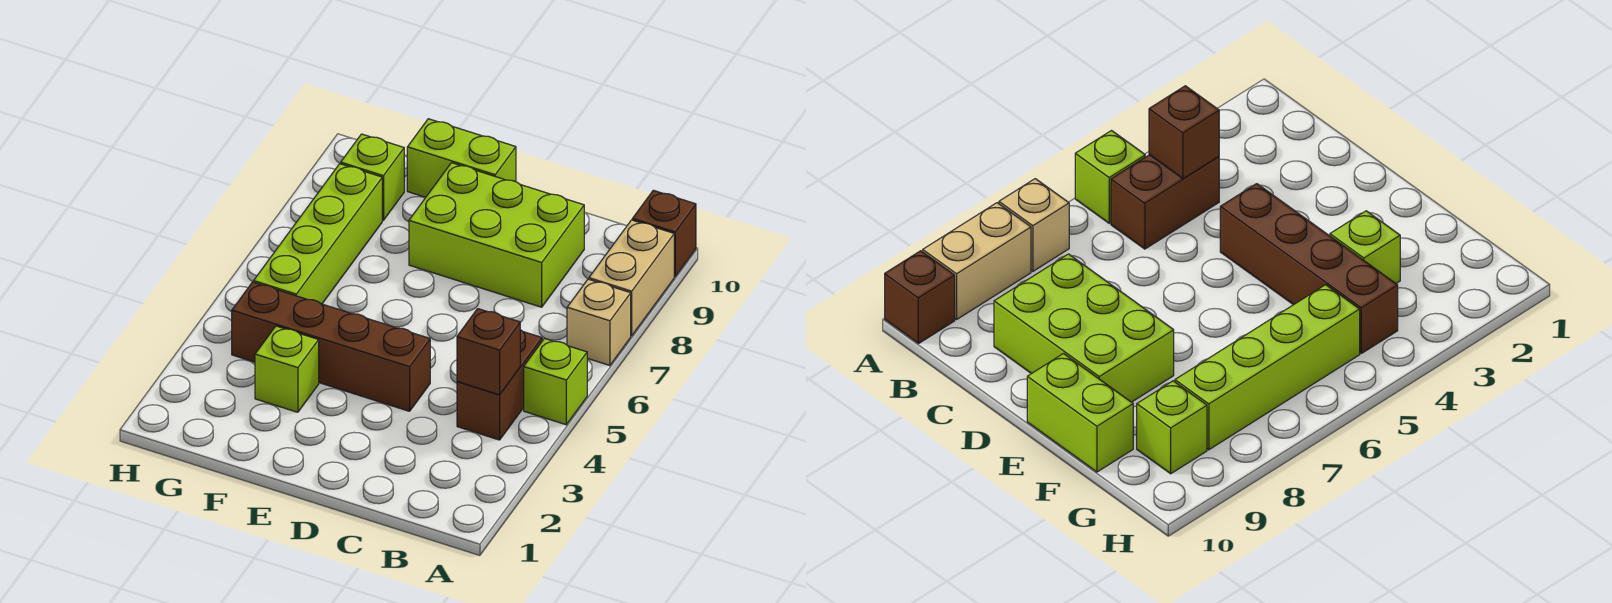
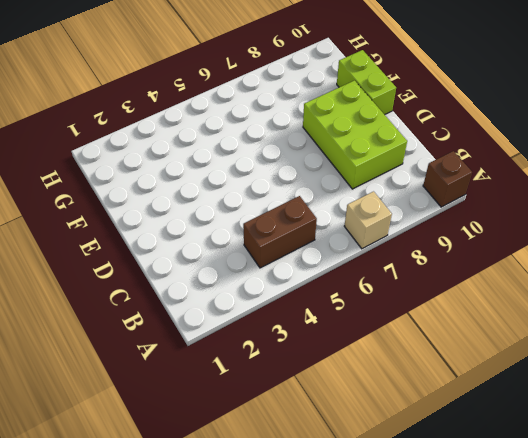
none -> lime brick A5 level 1
none -> tan brick A8:A9 level 1
none -> brown brick D4:G4 level 1

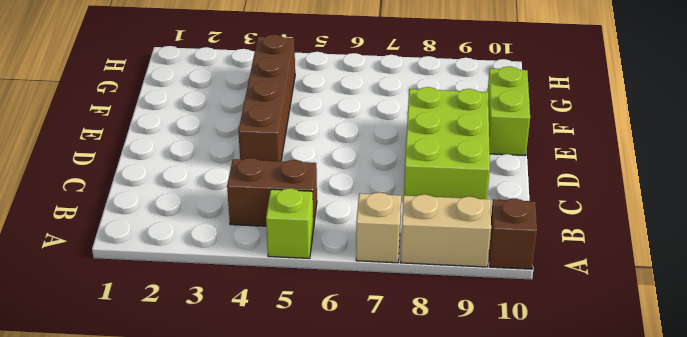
none -> lime brick F3 level 1
none -> lime brick G5:G8 level 1
none -> lime brick G9 level 1

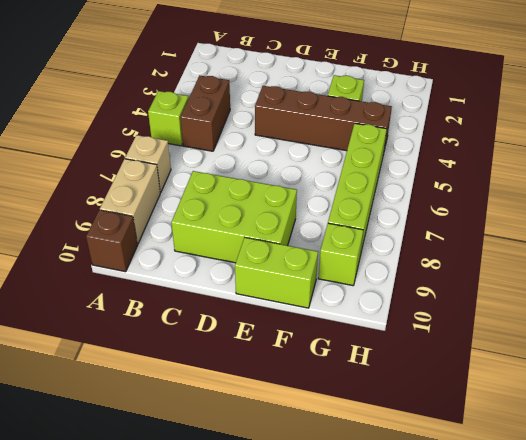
none -> brown brick B4 level 2

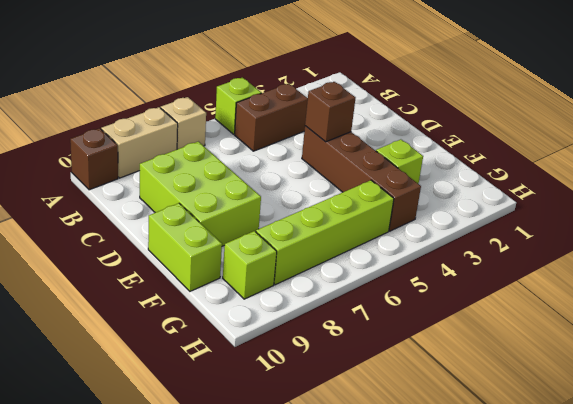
brown brick D4 level 2 -> brown brick B4 level 2

